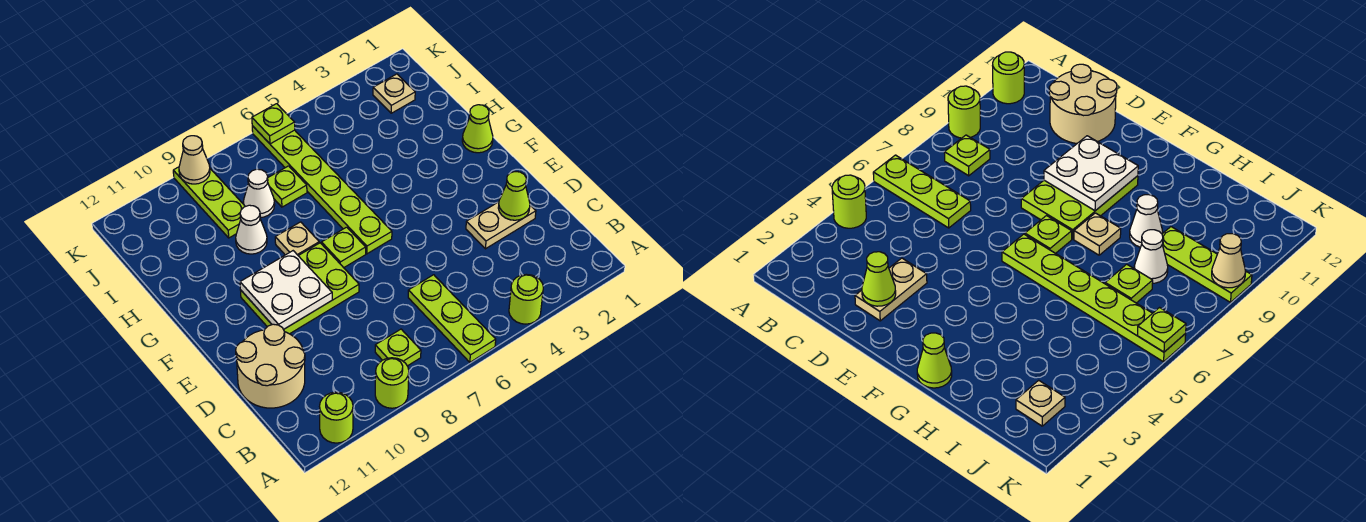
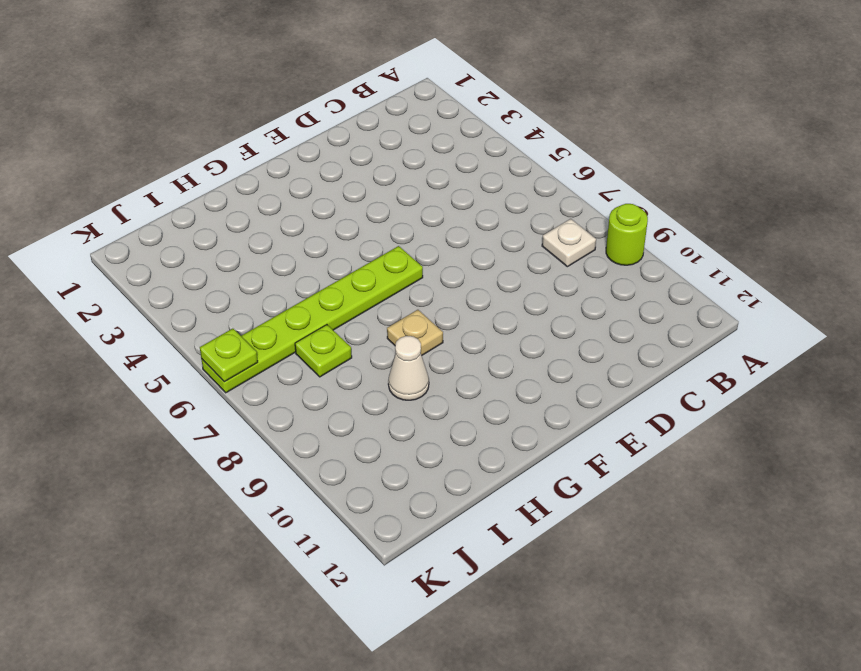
white plate B8 level 1 -> lime plate B8 level 1
none -> lime round brick A4 level 1
none -> lime plate A6:C6 level 1
none -> lime round brick A11 level 1

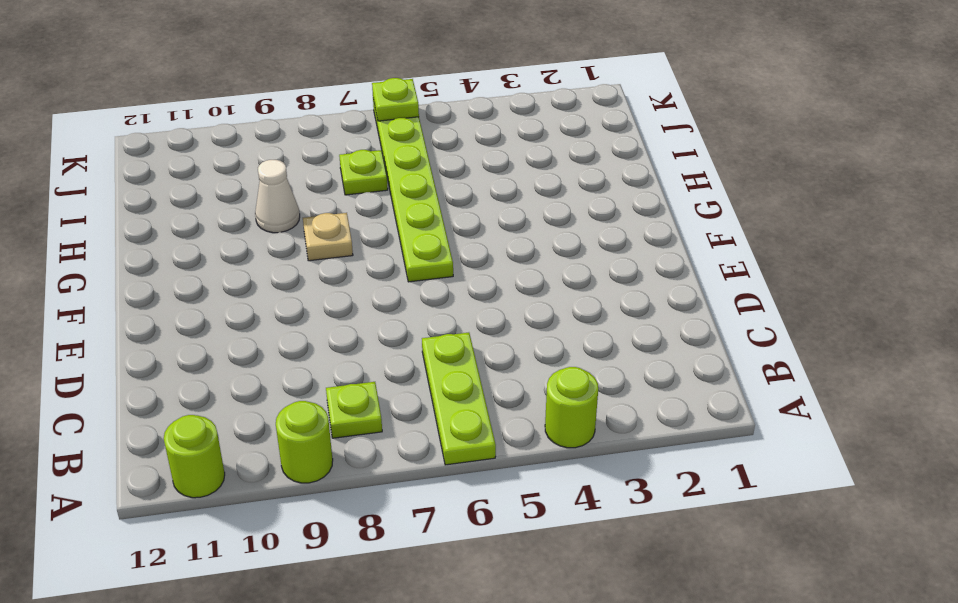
none -> tan round brick C11:D12 level 1
none -> tan plate D2:D3 level 1
none -> lime plate E8:F10 level 1

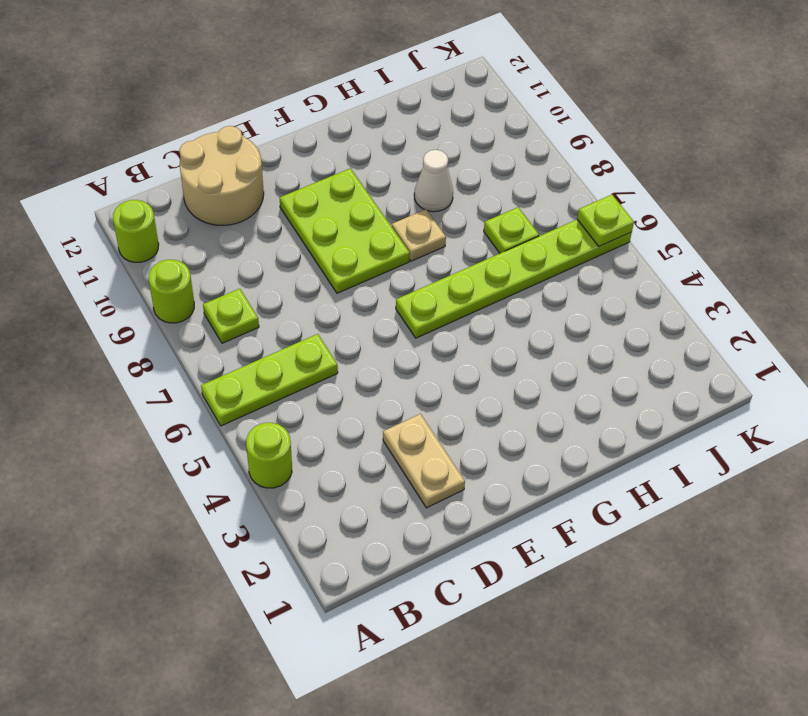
none -> lime plate F7 level 1
none -> lime cone G1 level 1
none -> white cone I8 level 1

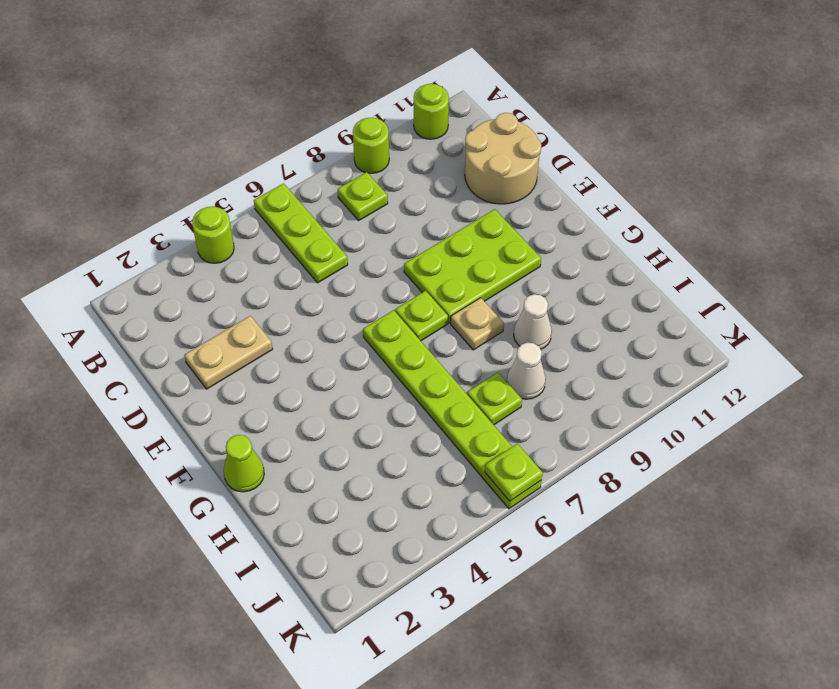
none -> lime plate I9:K9 level 1
none -> tan plate J2 level 1
none -> lime cone D2 level 2

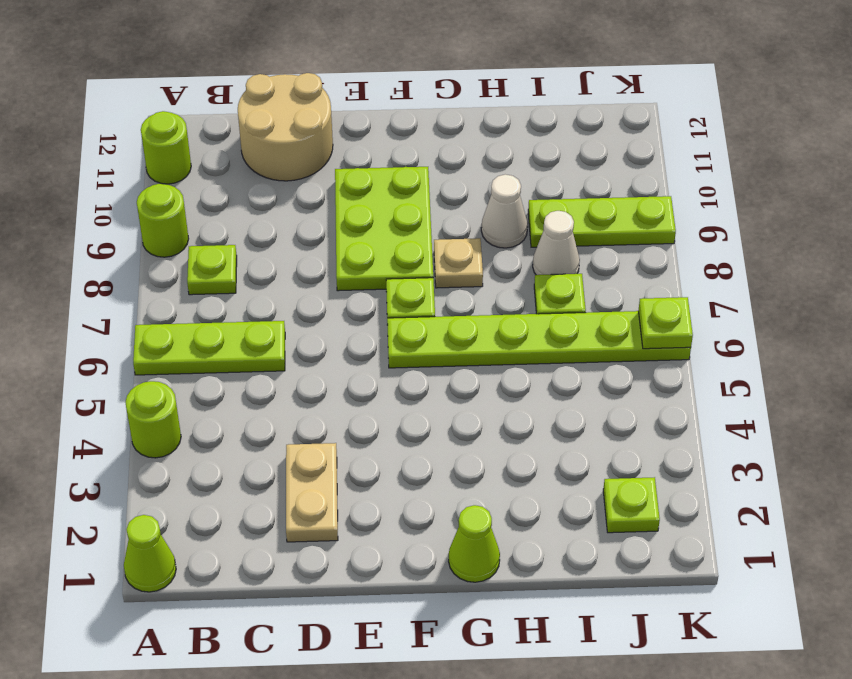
lime cone A1 level 1 -> lime cone D2 level 2
lime plate J2 level 1 -> tan plate J2 level 1
none -> white plate E9:F10 level 2
none -> tan cone K9 level 2

